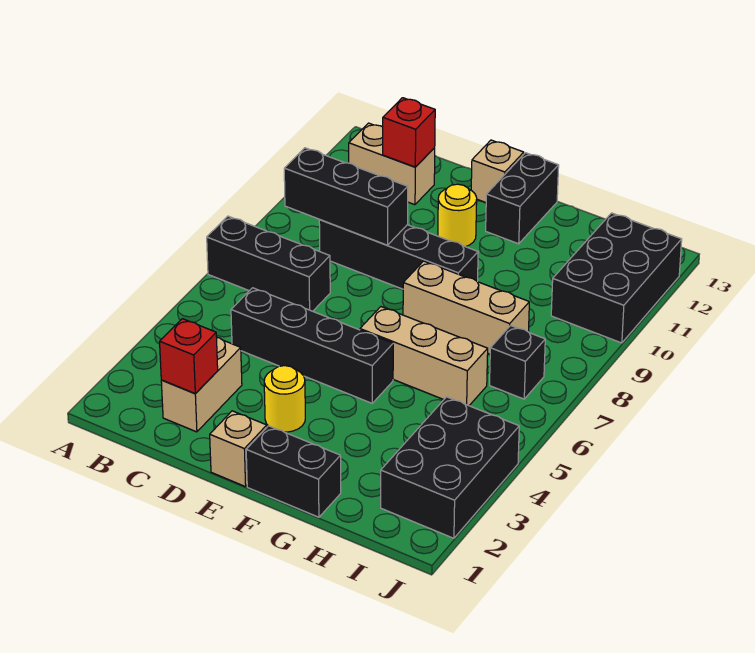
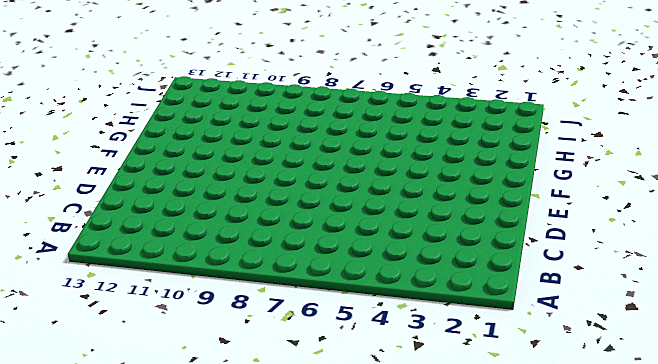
none -> black brick A7:C7 level 1
none -> tan brick B12:C12 level 1
none -> tan brick C2:C3 level 1

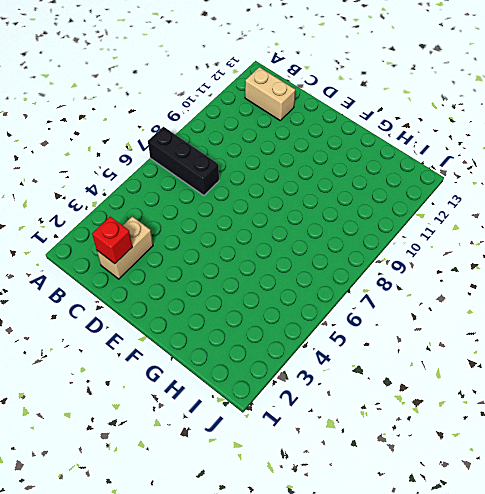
none -> black brick C5:F5 level 1
none -> black brick C9:F9 level 1
none -> tan brick E1 level 1

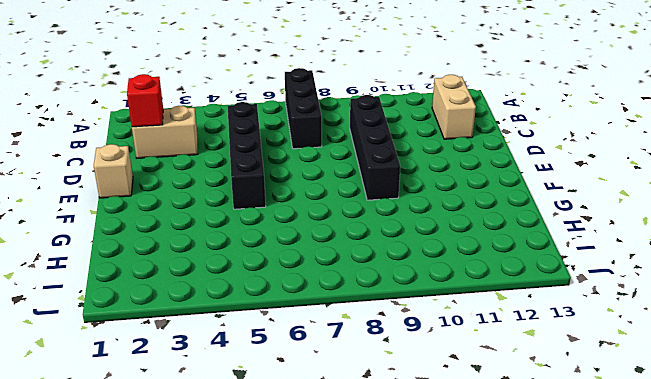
none -> yellow round brick E3 level 1
none -> yellow round brick E11 level 1
none -> tan brick E13 level 1

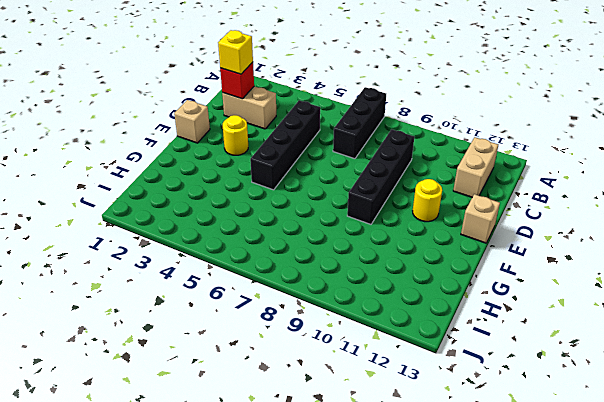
yellow brick C2 level 3 -> none
none -> black brick F1:G1 level 1
none -> tan brick F6:H6 level 1
none -> tan brick F8:H8 level 1

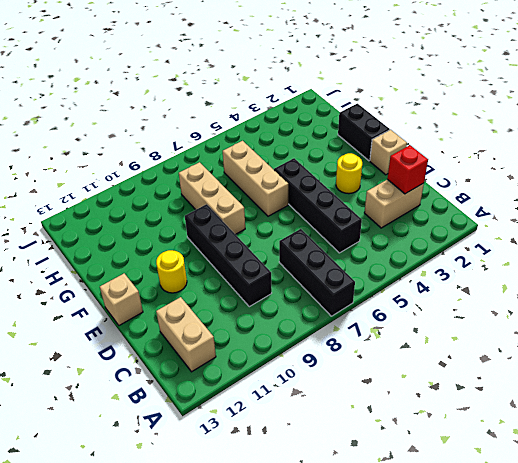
none -> black brick F12:F13 level 1
none -> black brick I2:J4 level 1
none -> black brick I7 level 1

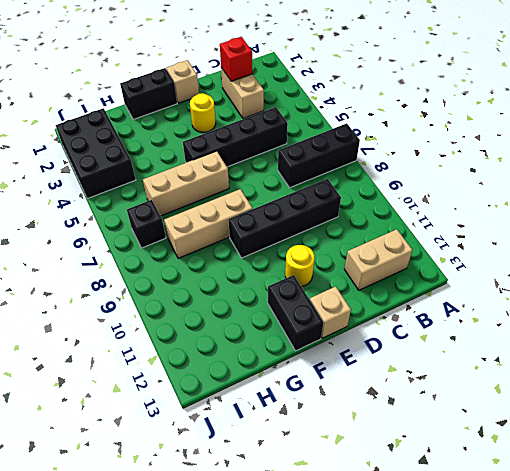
none -> black brick I10:J12 level 1
none -> black brick B9:D9 level 2
none -> red brick C12 level 2

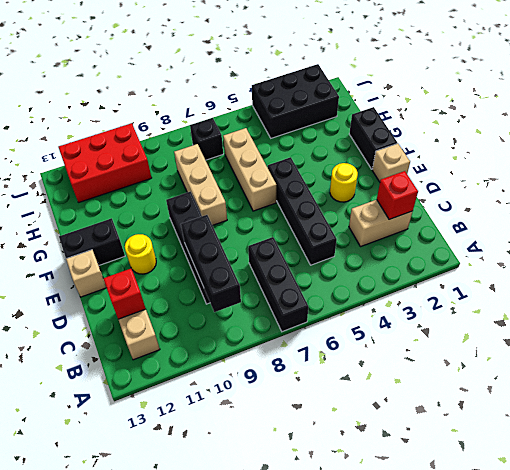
red brick I10:J12 level 1 -> black brick I10:J12 level 1

